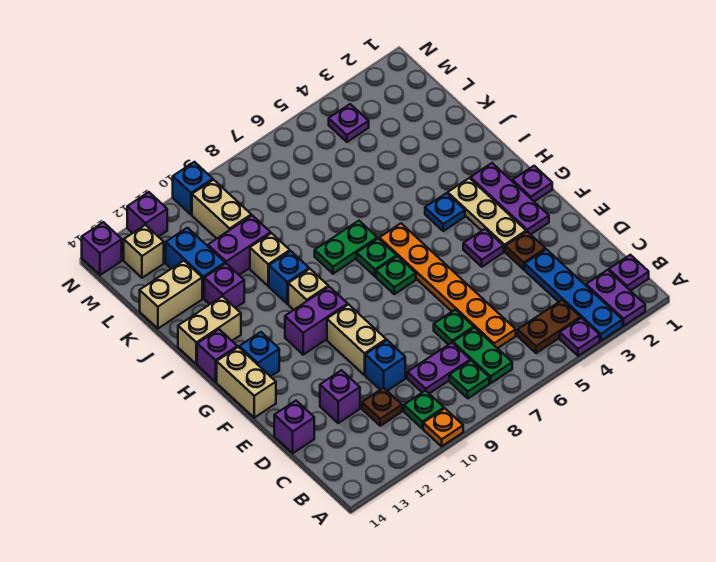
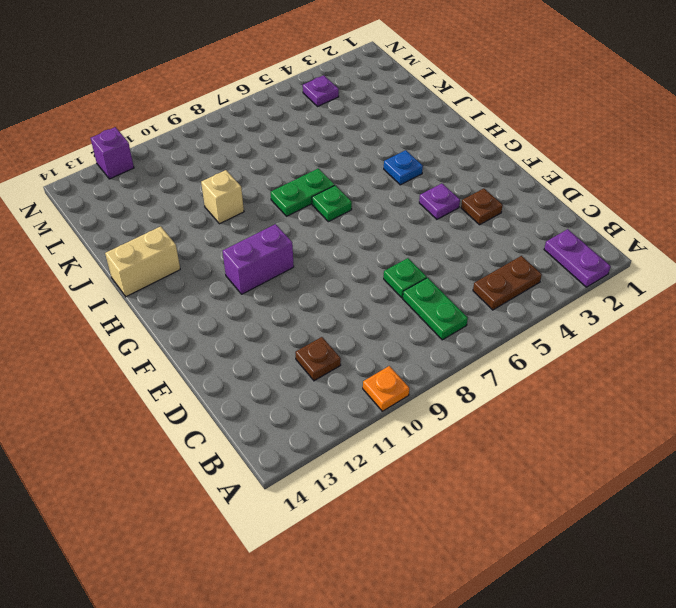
none -> blue plate A3:D3 level 1
none -> purple plate A4 level 1
none -> purple plate B1 level 1
none -> green plate B8 level 1

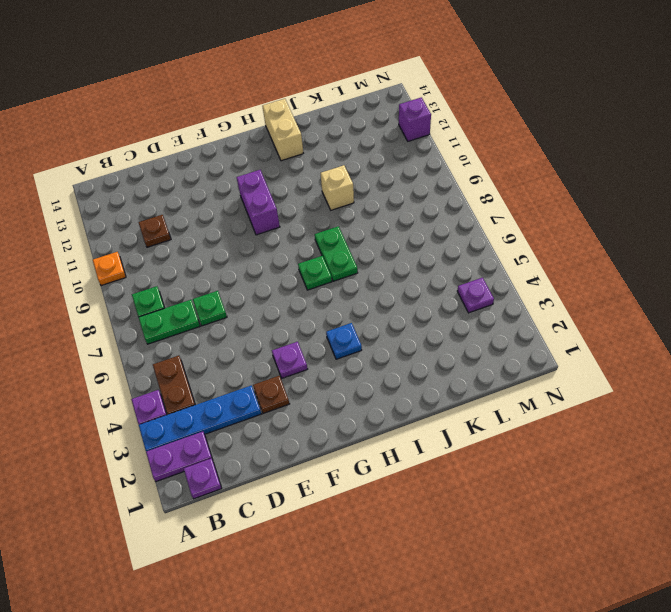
none -> green plate B10 level 1
none -> orange plate C6:H6 level 1
none -> purple plate C8:C9 level 1
none -> blue brick D10 level 1

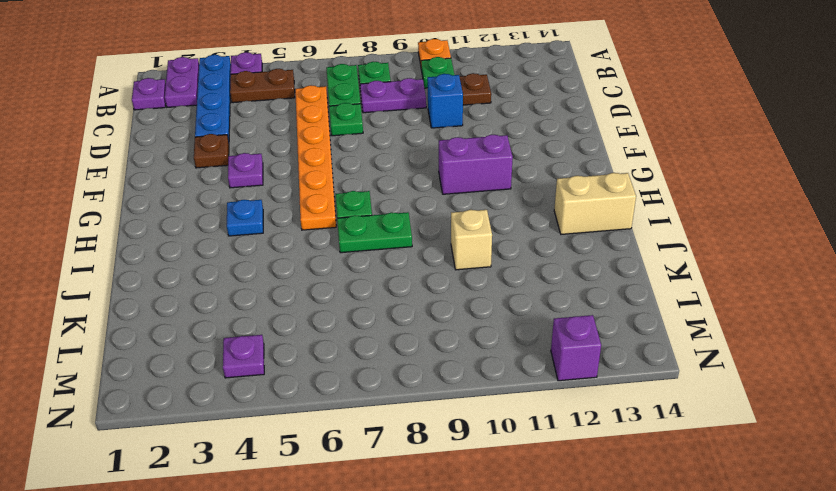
none -> purple brick D12 level 1
none -> purple brick D14 level 1
none -> tan brick E10:F10 level 1
none -> purple plate F2:H2 level 1

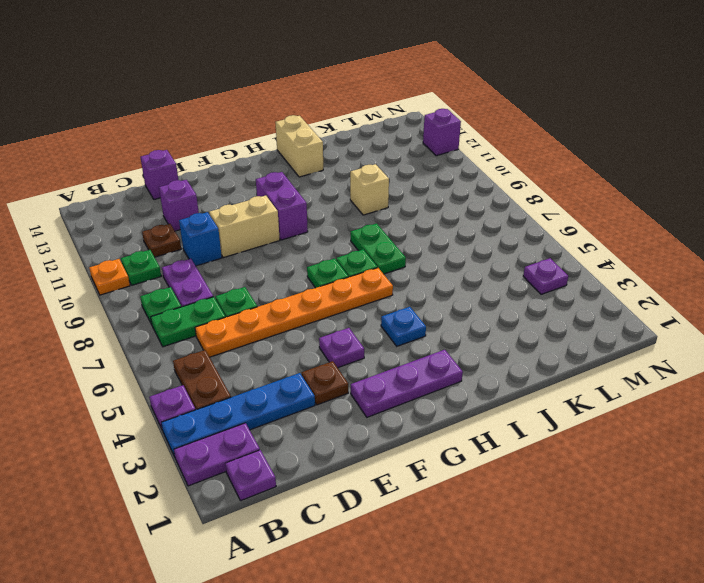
none -> tan plate F3:H3 level 1
none -> tan brick F14:G14 level 1
none -> purple plate G1 level 1
none -> blue brick G13 level 1

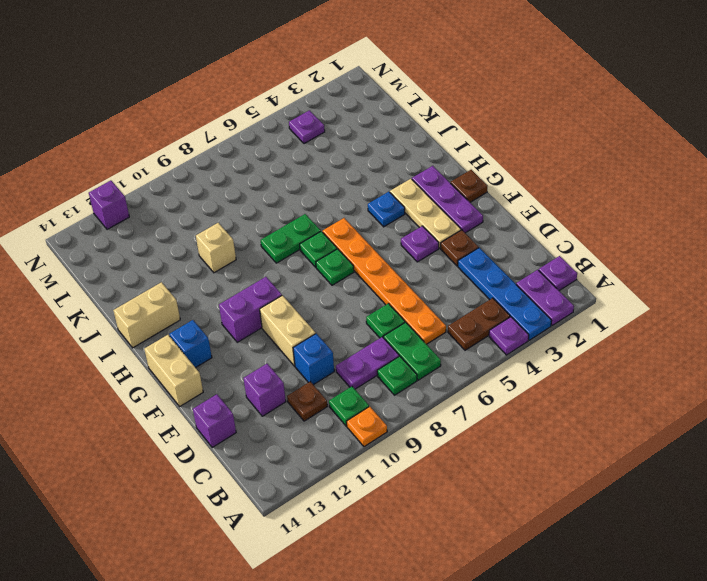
brown plate G1 level 1 -> purple plate G1 level 1
none -> tan brick H10 level 1
none -> purple brick H14 level 1
none -> blue brick I10 level 1
none -> purple brick J12 level 1

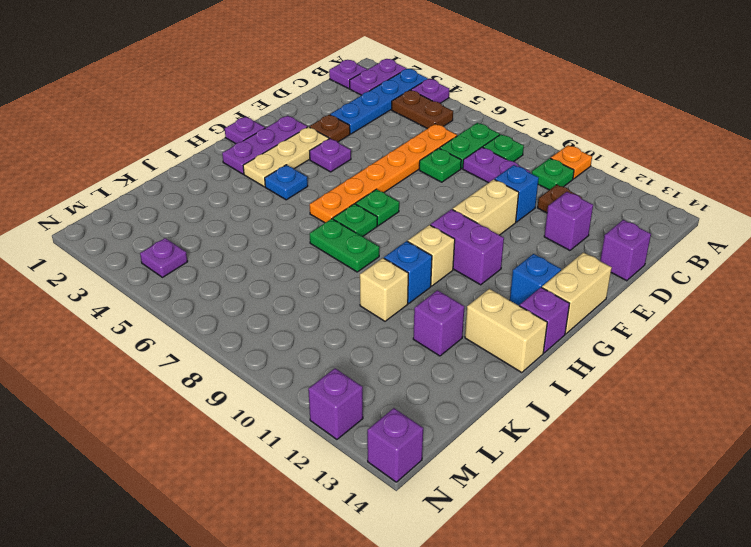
none -> purple brick K10:K11 level 1
none -> blue brick K12:L12 level 1
none -> tan brick K13:K14 level 1
none -> tan brick L10:M10 level 1

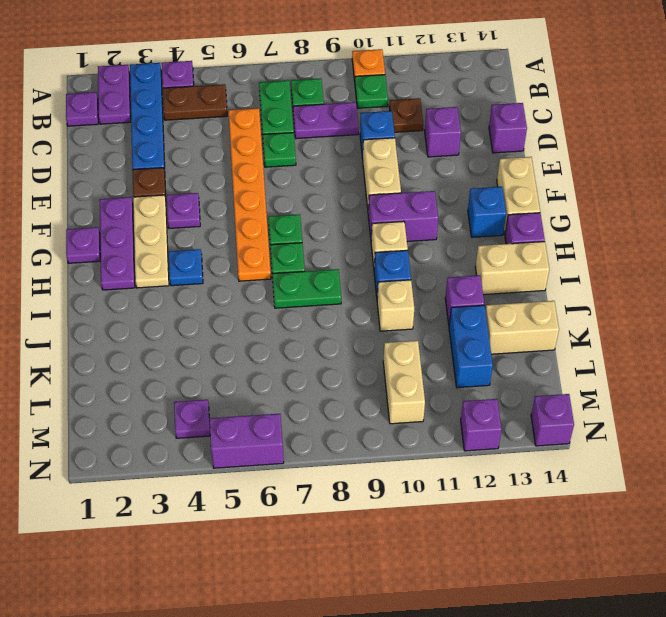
purple brick N5:N6 level 1 -> purple brick K10:K11 level 1
none -> tan brick M13 level 1
none -> blue brick N10 level 1

